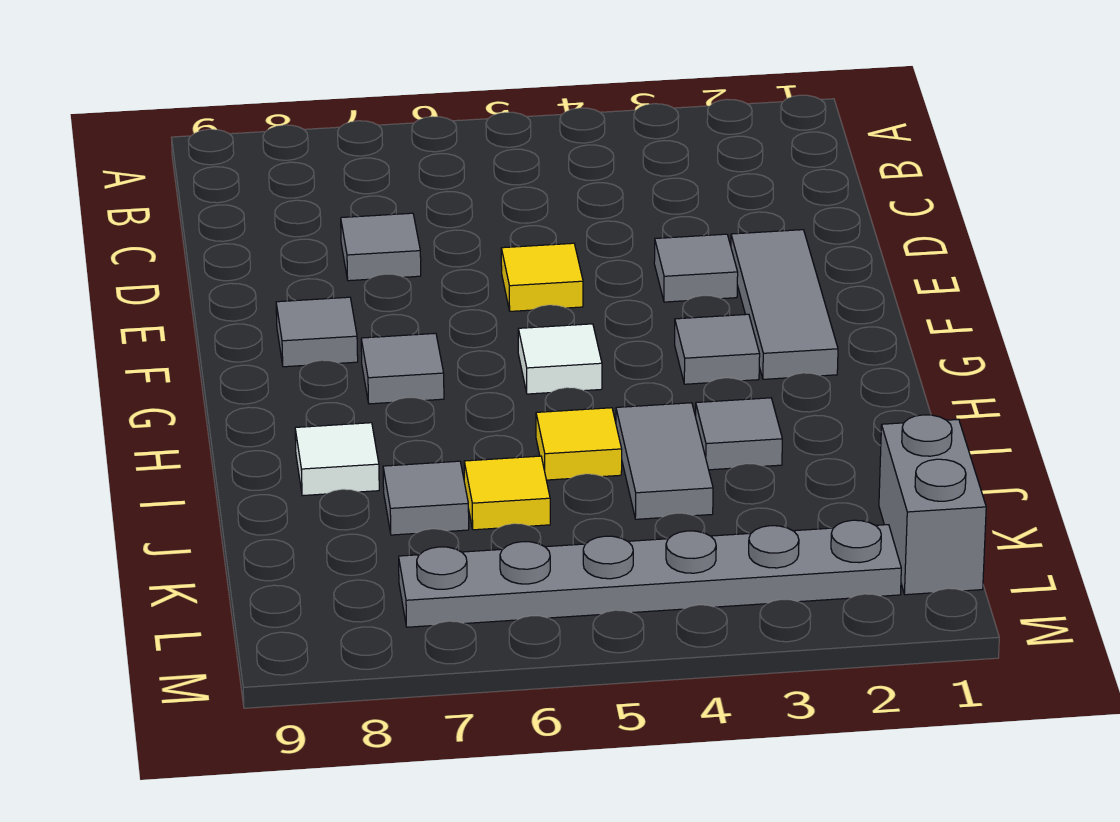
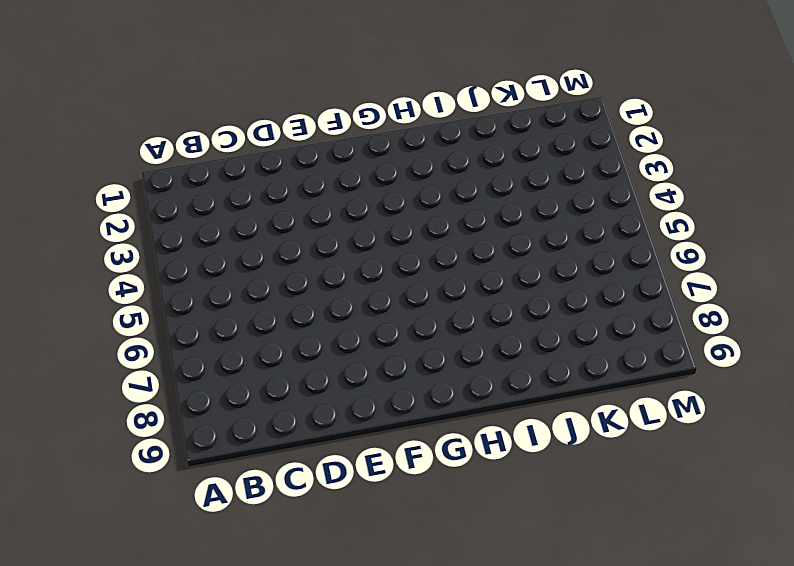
none -> grey tile D7 level 1
none -> grey tile E2:G2 level 1
none -> grey tile E3 level 1

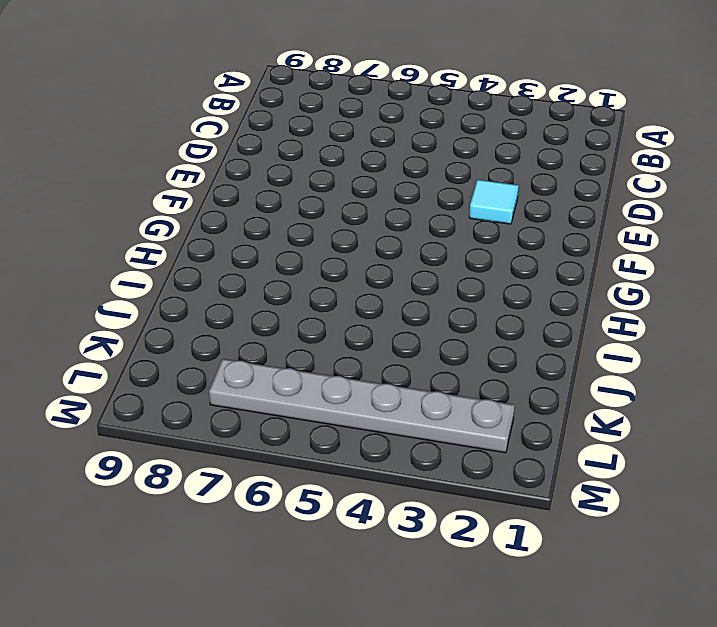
cyan tile E3 level 1 -> grey tile E3 level 1
none -> grey tile D7 level 1
none -> grey tile E2:G2 level 1
none -> yellow tile E5 level 1

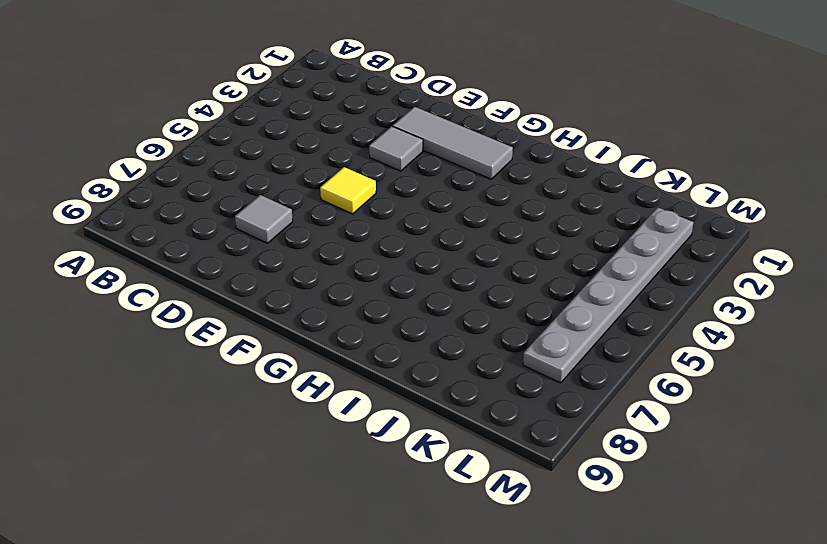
none -> grey tile F8 level 1
none -> grey tile G3 level 1
none -> white tile G5 level 1

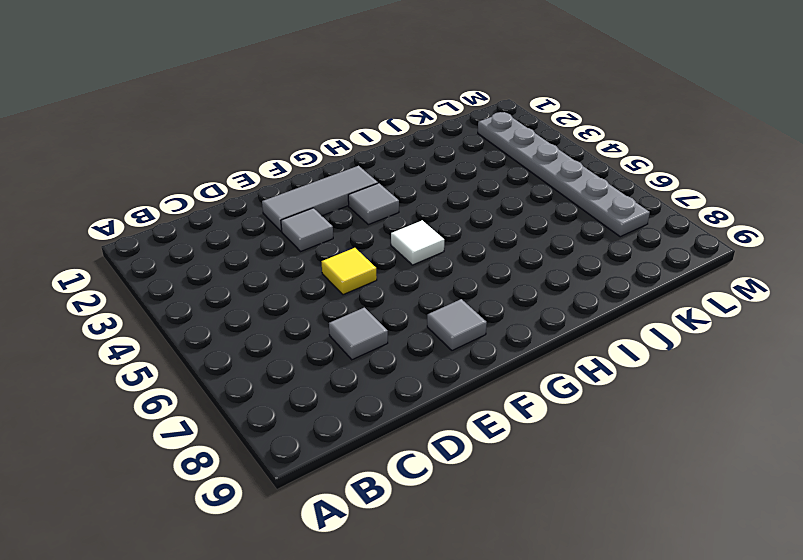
none -> grey tile G7 level 1
none -> grey tile I3 level 1
none -> grey tile I4:J4 level 1

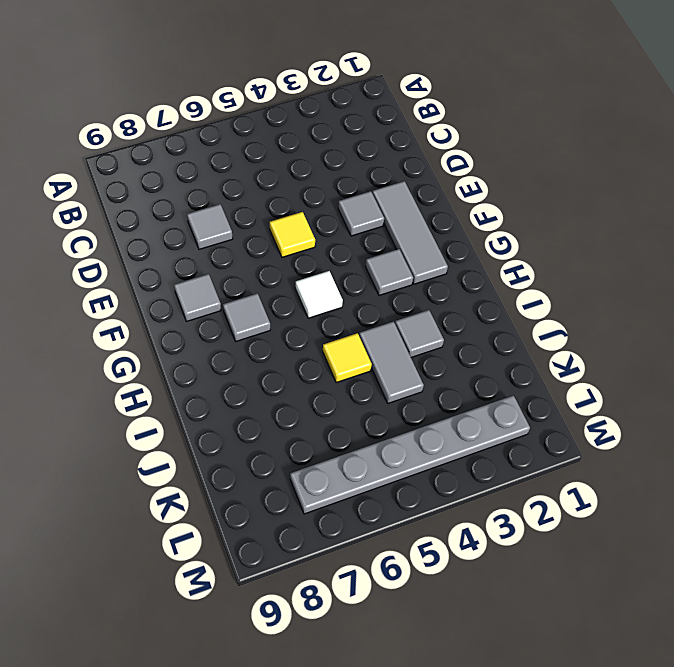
none -> white tile I8 level 1
none -> yellow tile J6 level 1
none -> grey tile J7 level 1

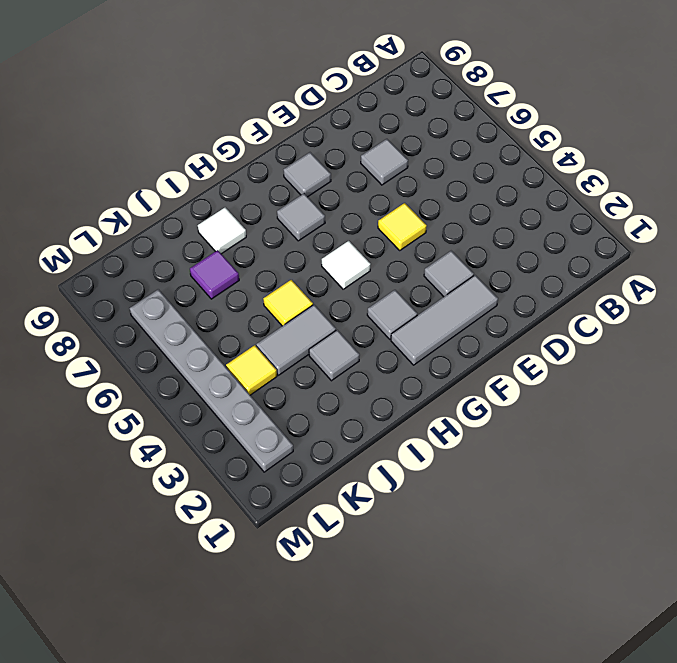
purple tile J7 level 1 -> grey tile J7 level 1
yellow tile K4 level 1 -> yellow tile J6 level 1
none -> grey brick K1:L1 level 1

